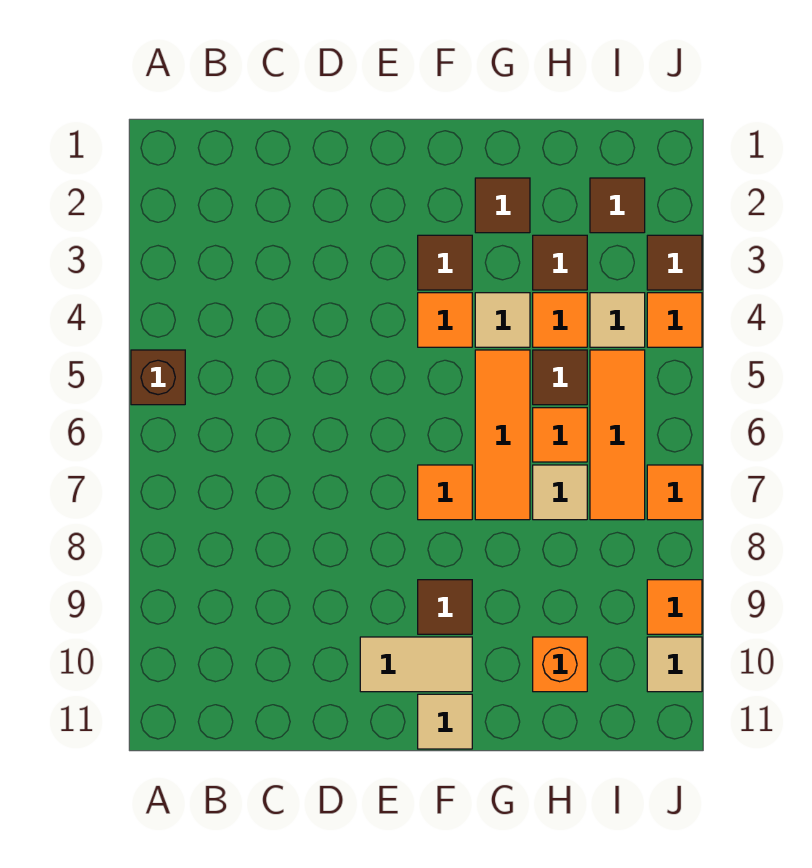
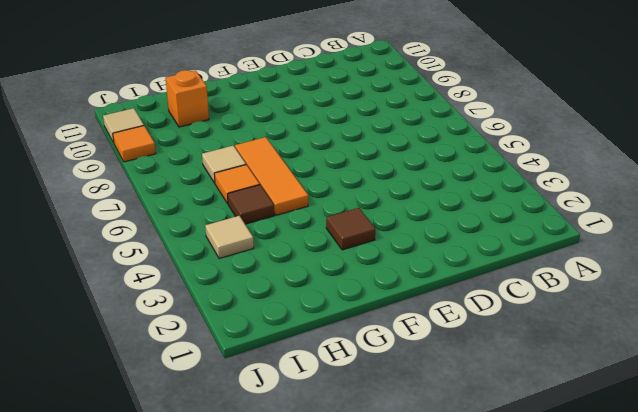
none -> brown brick A5 level 1
none -> tan tile E10:F10 level 1
none -> orange tile F4 level 1

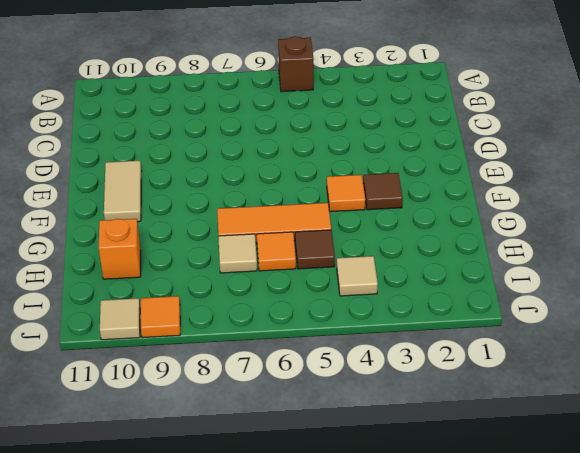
none -> orange tile F7 level 1
none -> brown tile F9 level 1
none -> tan tile F11 level 1

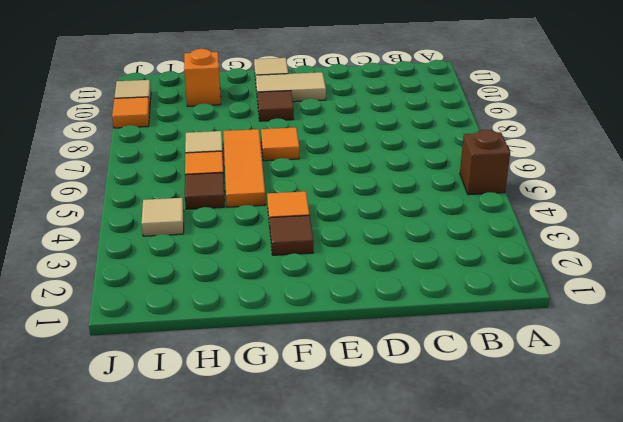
none -> brown tile G2 level 1
none -> tan tile G4 level 1
none -> brown tile H3 level 1

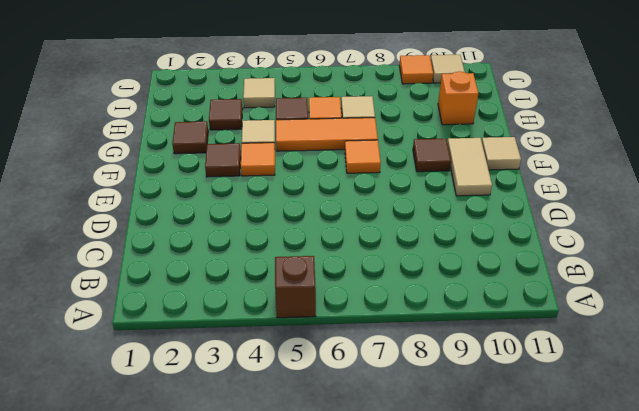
none -> orange tile H4 level 1
none -> brown tile I2 level 1
none -> orange tile I5:I7 level 1

